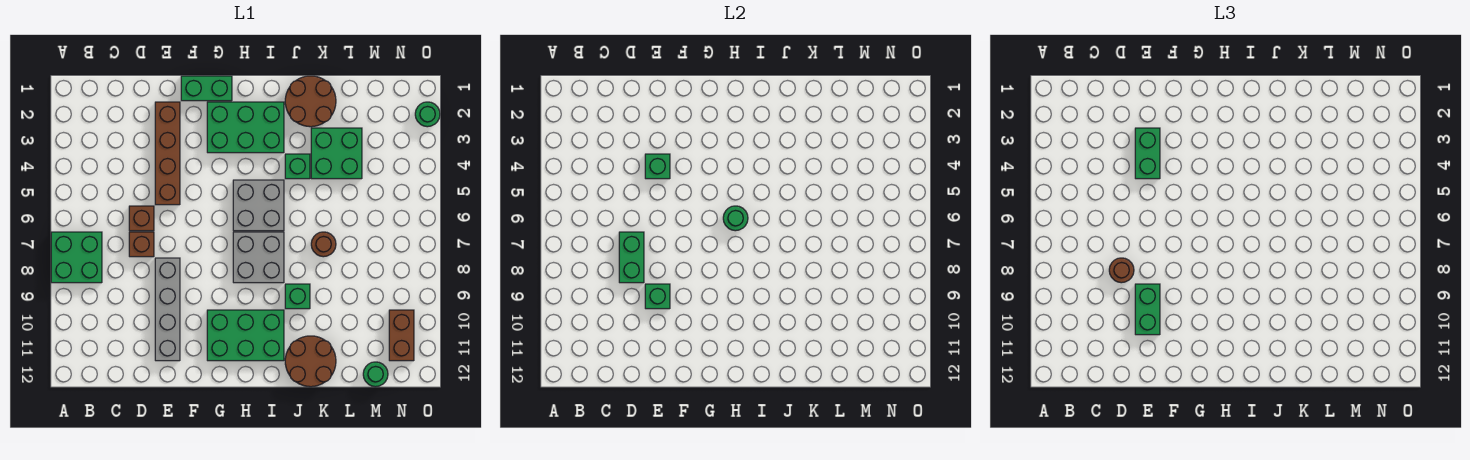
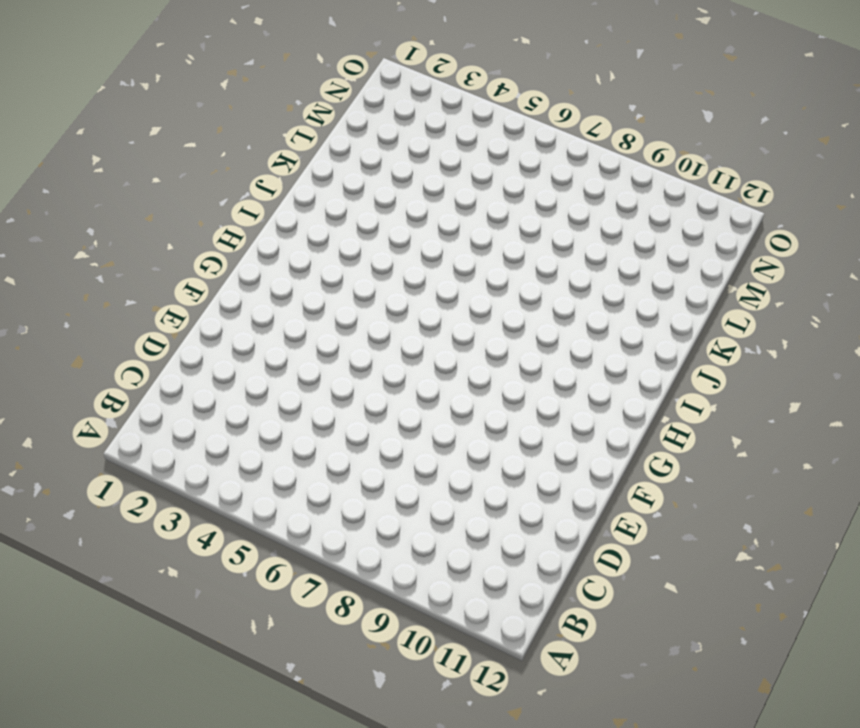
none -> green brick A7:B8 level 1
none -> brown brick D6 level 1
none -> brown brick D7 level 1

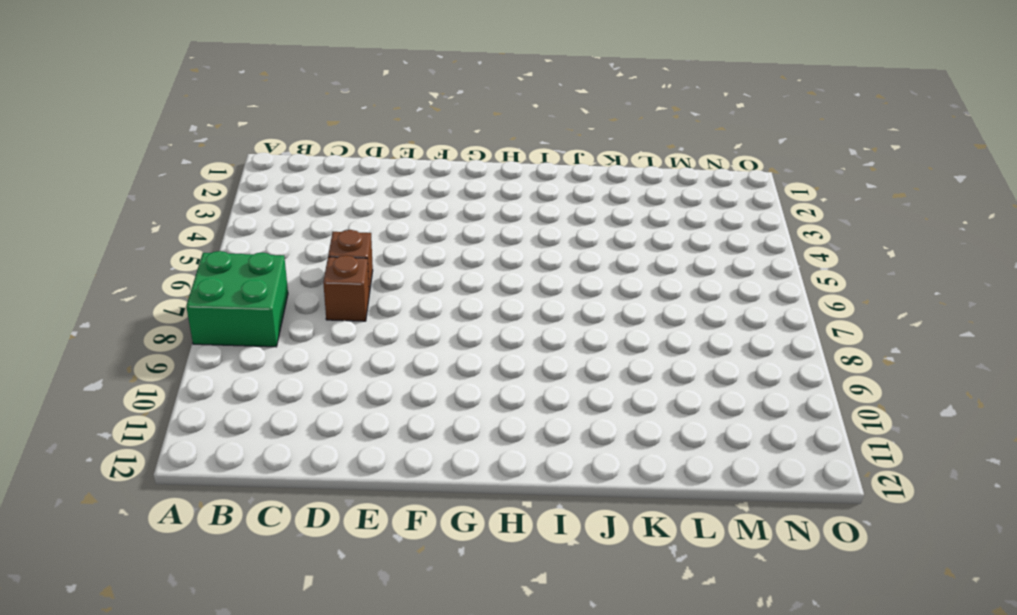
none -> brown brick E2:E5 level 1
none -> grey brick E8:E11 level 1
none -> green brick F1:G1 level 1

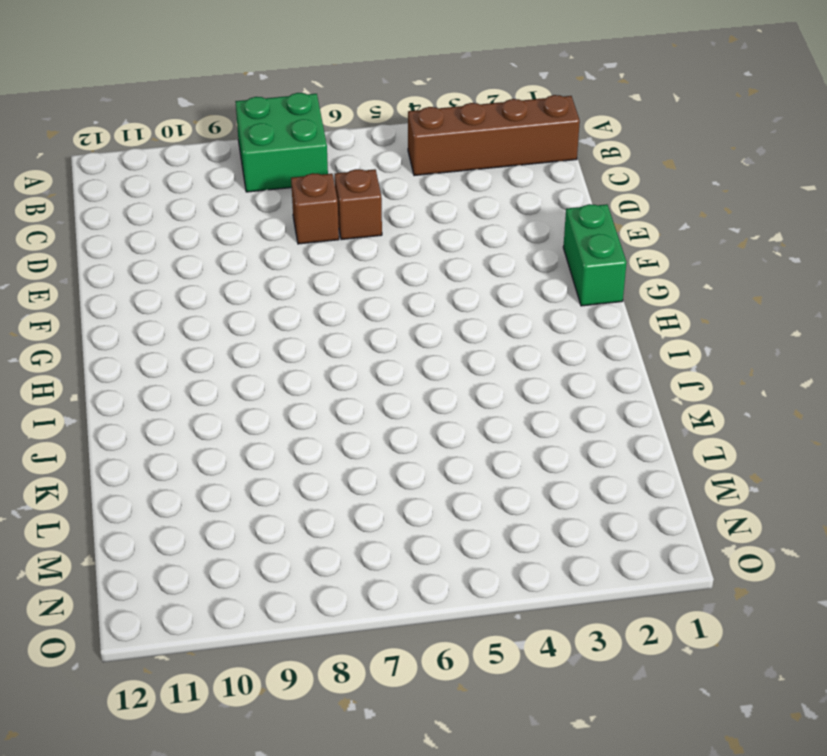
brown brick B1:B4 level 1 -> brown brick E2:E5 level 1
none -> grey brick E8:E11 level 1
none -> green brick G2:I3 level 1
none -> green brick G10:I11 level 1

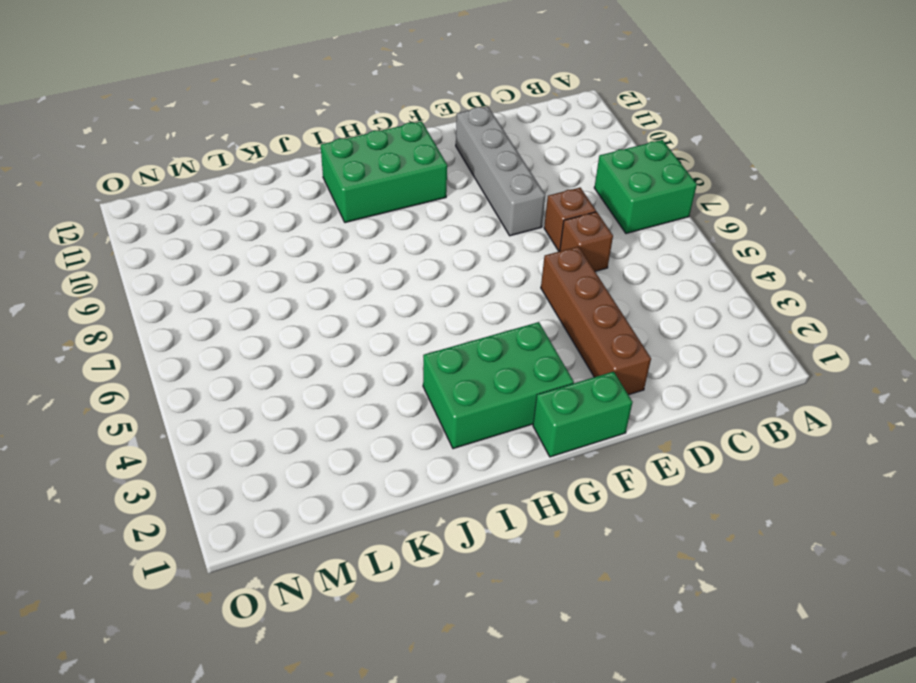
none -> grey brick H5:I6 level 1
none -> grey brick H7:I8 level 1
none -> brown round brick J1:K2 level 1

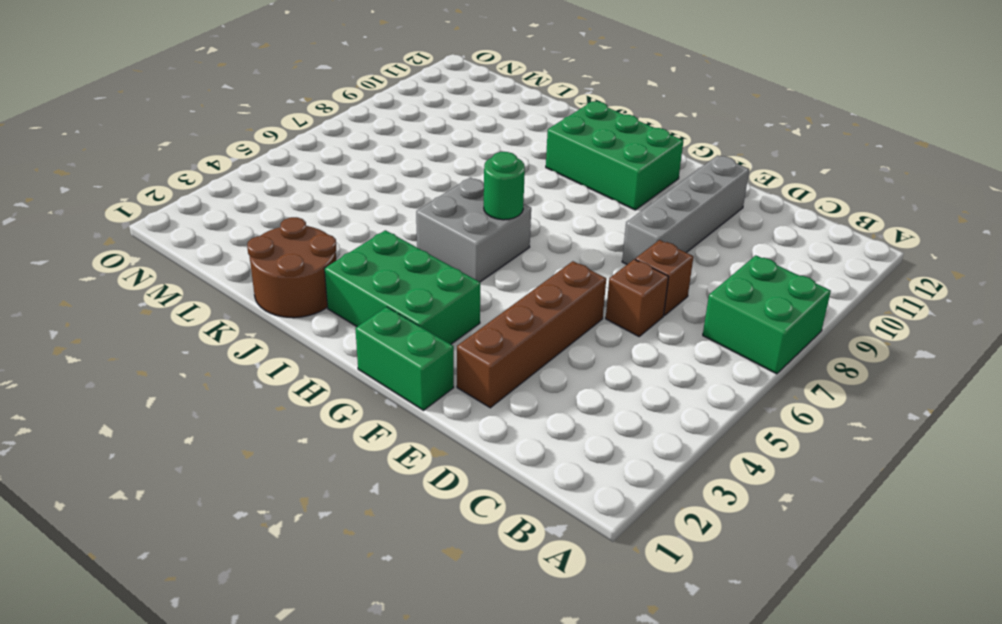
none -> grey brick H7:I8 level 1
none -> green brick J4 level 1
none -> green brick J9 level 1

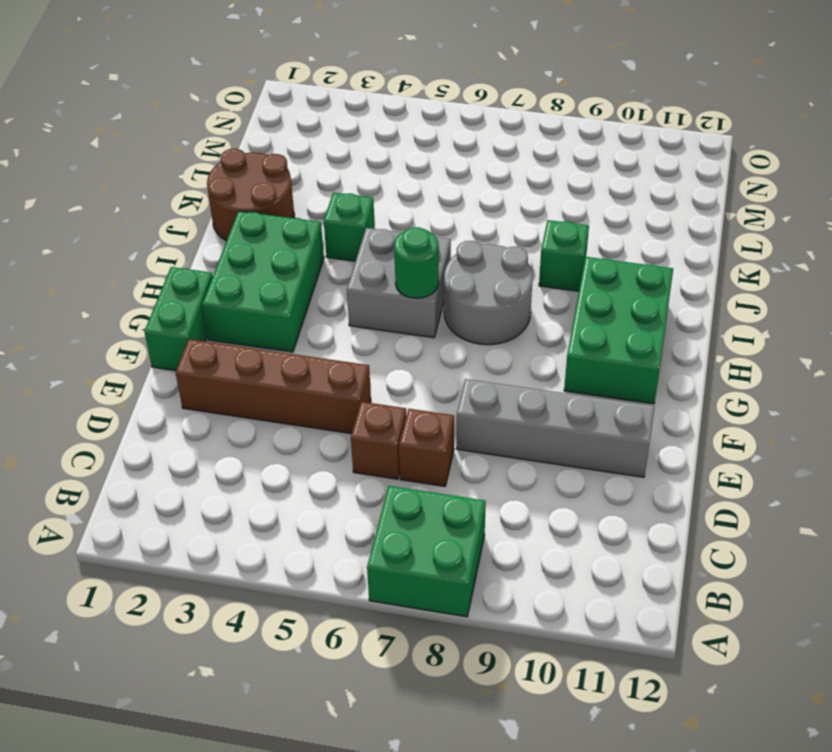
grey round brick H7:I8 level 1 -> grey brick H7:I8 level 1
none -> brown round brick J11:K12 level 1
none -> green brick K3:L4 level 1
none -> brown round brick K7 level 1

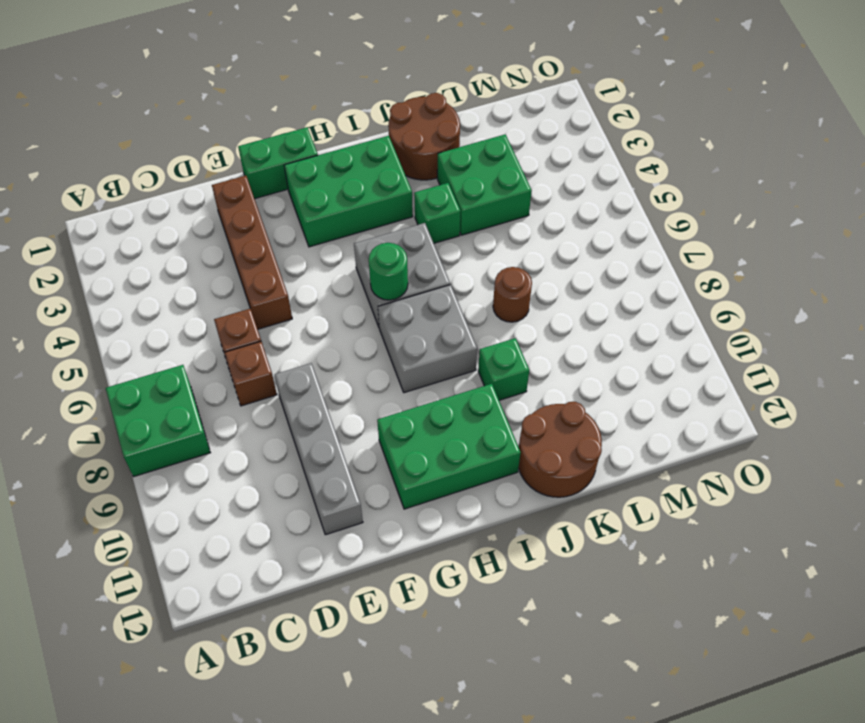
none -> green round brick M12 level 1
none -> brown brick N10:N11 level 1
none -> green round brick O2 level 1

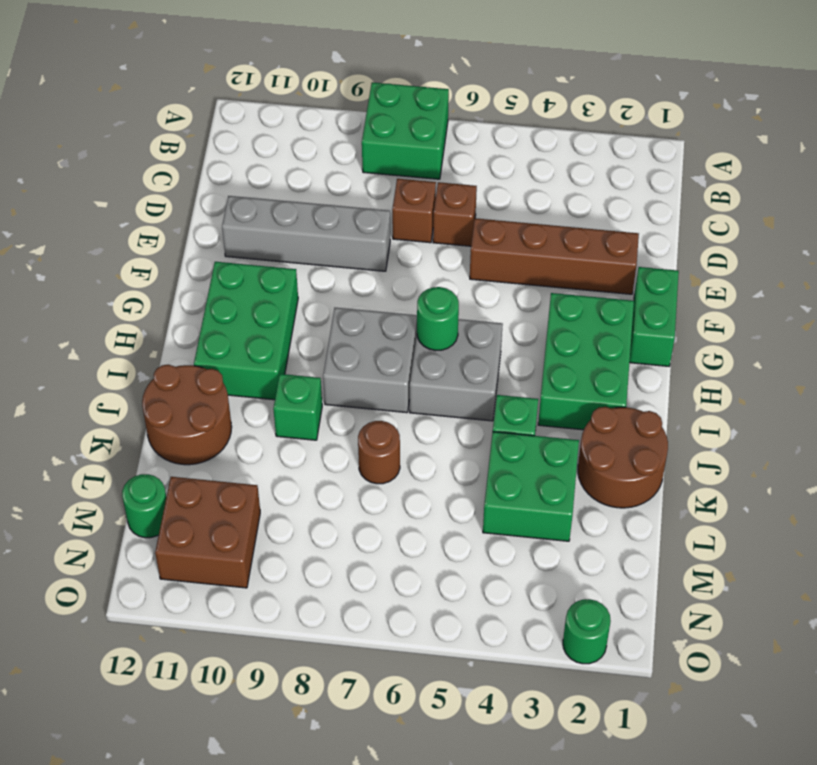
brown brick M10:N11 level 1 -> brown brick N10:N11 level 1
none -> green brick D7:D8 level 2
none -> green brick E4 level 2
none -> green brick E9 level 2

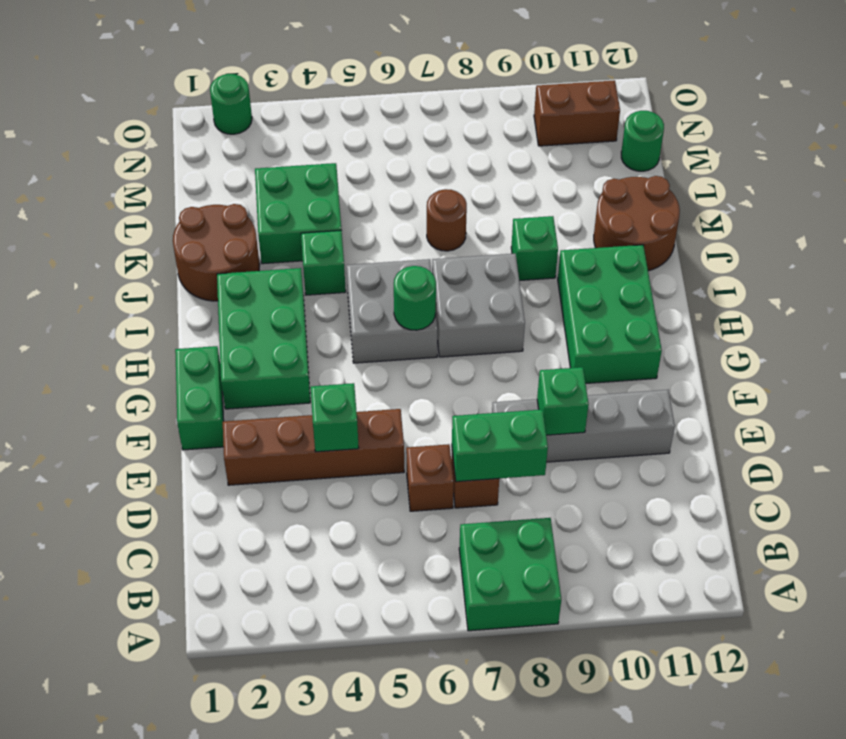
none -> brown round brick D8 level 3
none -> green brick E3:E4 level 3
none -> green brick E9:E10 level 3

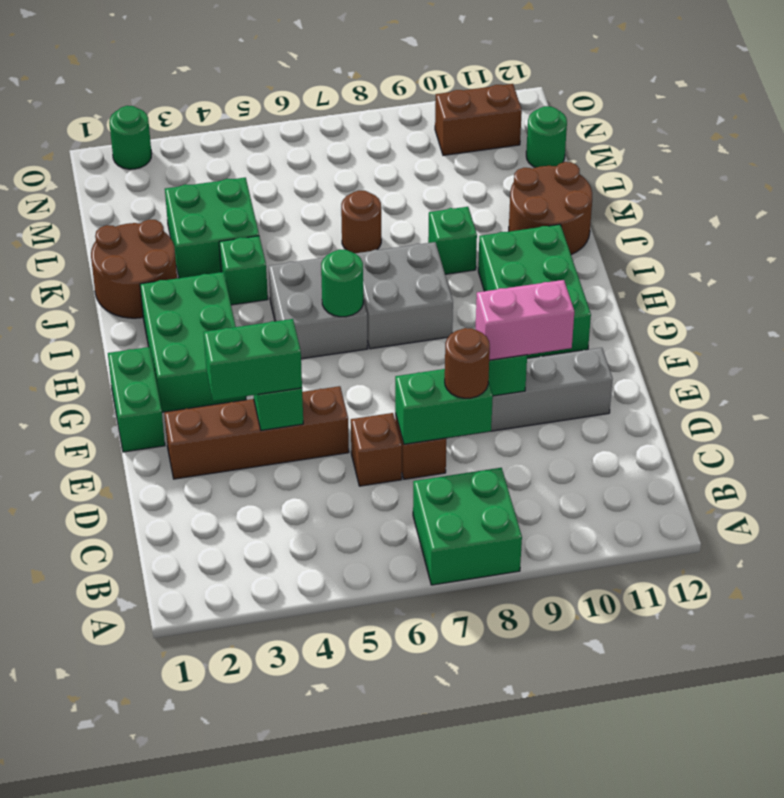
pink brick E9:E10 level 3 -> green brick E9:E10 level 3

